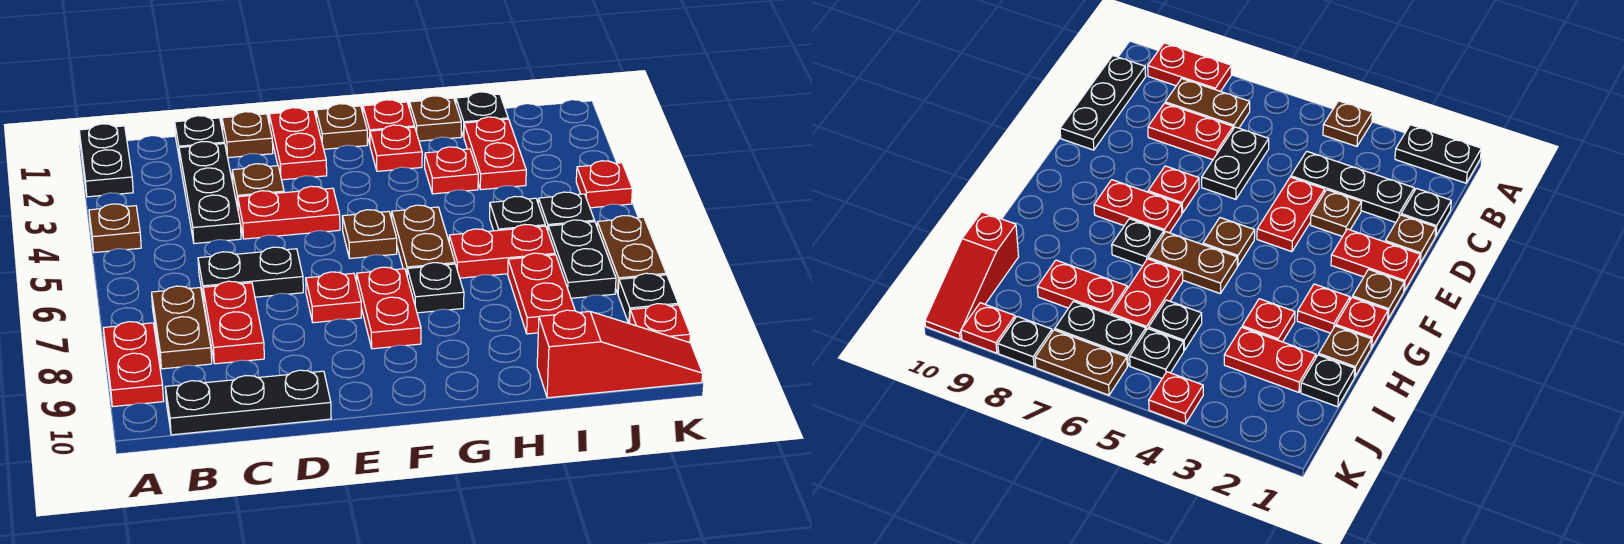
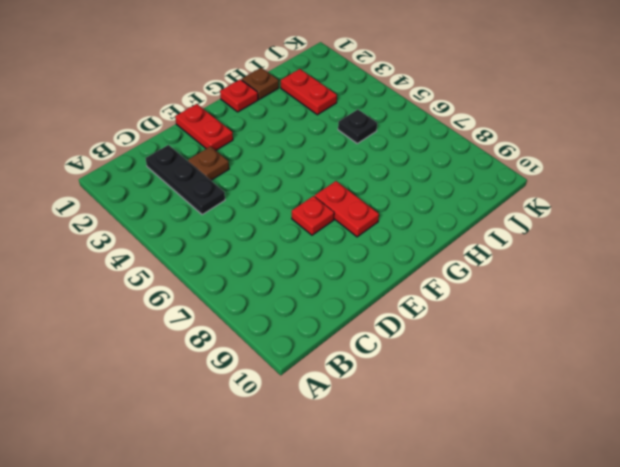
none -> black plate A1:A2 level 1
none -> brown plate A4 level 1
none -> red plate A8:A9 level 1
none -> brown plate B7:B8 level 1

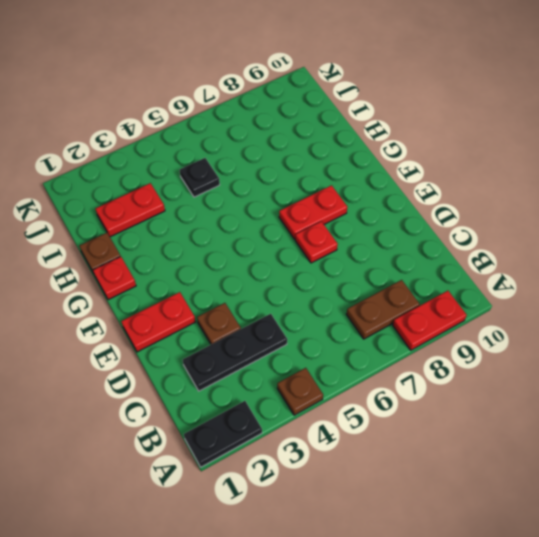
none -> black plate B10:D10 level 1
none -> black plate C1 level 1
none -> black plate C6:D6 level 1
none -> red plate C7:C8 level 1

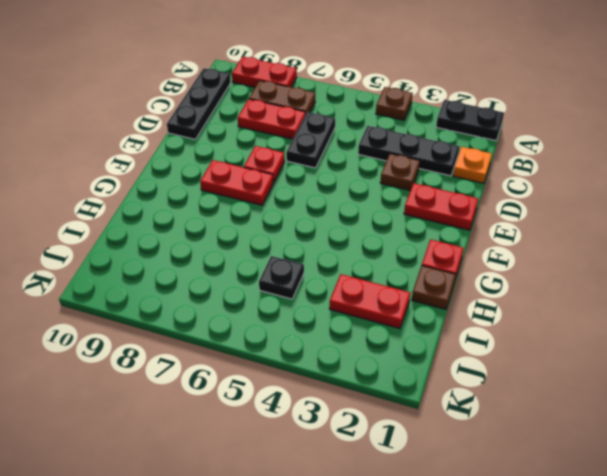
orange plate C1 level 1 -> black plate C1 level 1
none -> brown plate D1 level 1
none -> red plate D4:E4 level 1
none -> brown plate F1 level 1
none -> brown plate F5 level 1

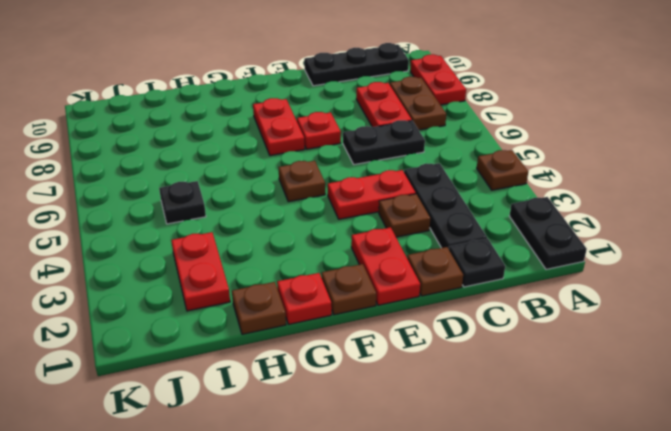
none -> red plate G2 level 1
none -> brown plate G5:G6 level 1
none -> black plate G7 level 1
none -> red plate H3 level 1

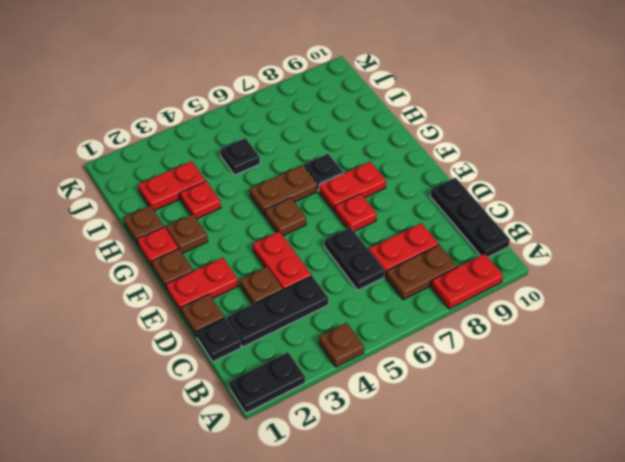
brown plate G2 level 1 -> red plate G2 level 1
none -> red plate H6:I6 level 1
none -> black plate I1 level 1
none -> red plate I7:I8 level 1
none -> red slope I10:K10 level 1 top I

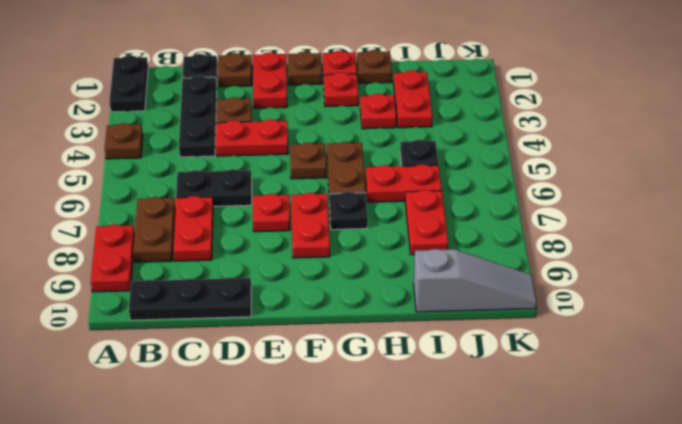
grey slope I10:K10 level 1 top I -> red slope I10:K10 level 1 top I
none -> black plate I1 level 1
none -> black plate J5 level 1
none -> black plate J6:J7 level 1
none -> red plate K4 level 1

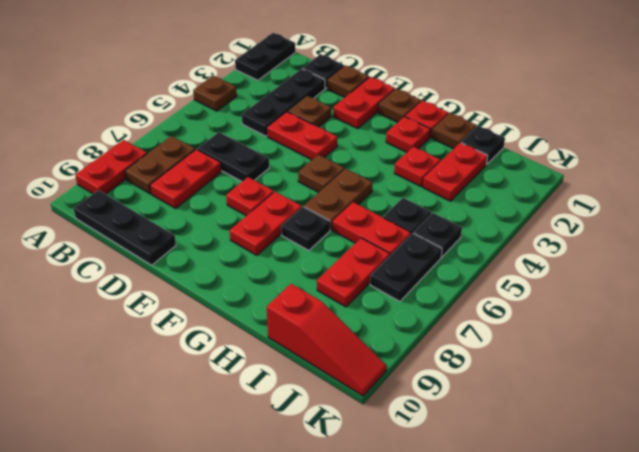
none -> red plate K4 level 1
none -> brown plate K6:K7 level 1
none -> black plate K8 level 1
none -> red plate K9 level 1

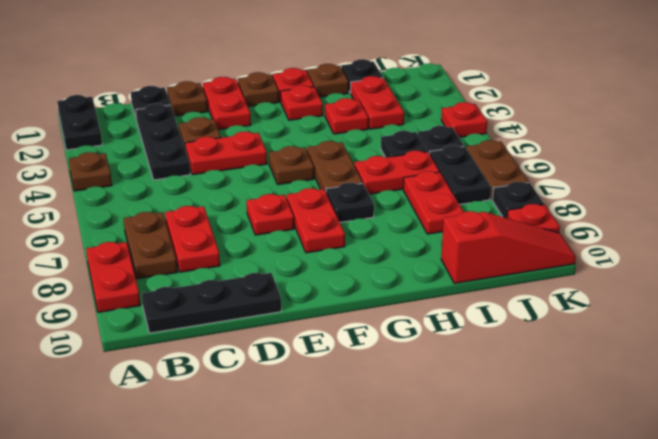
none -> black plate C6:D6 level 1

